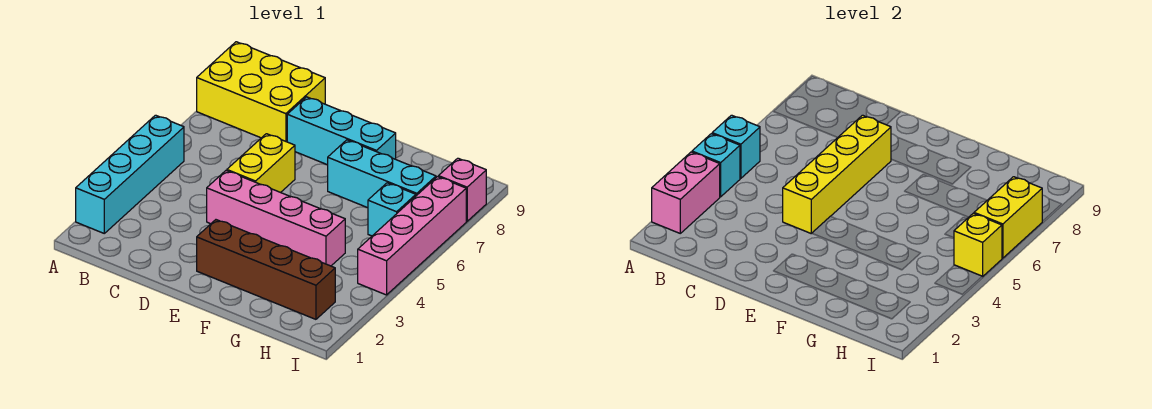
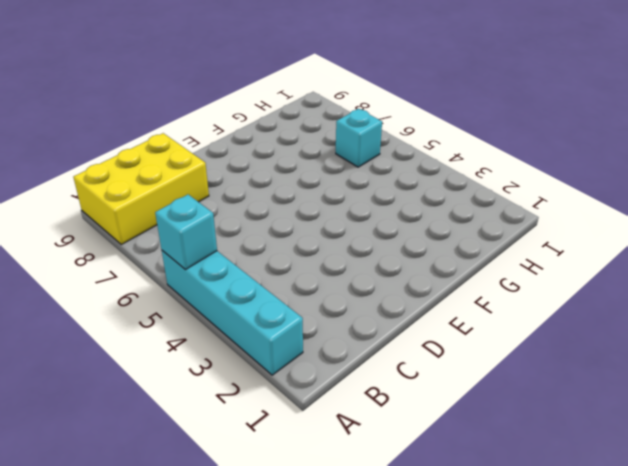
none -> pink brick D4:G4 level 1
none -> yellow brick D5:D6 level 1
none -> cyan brick D8:F8 level 1

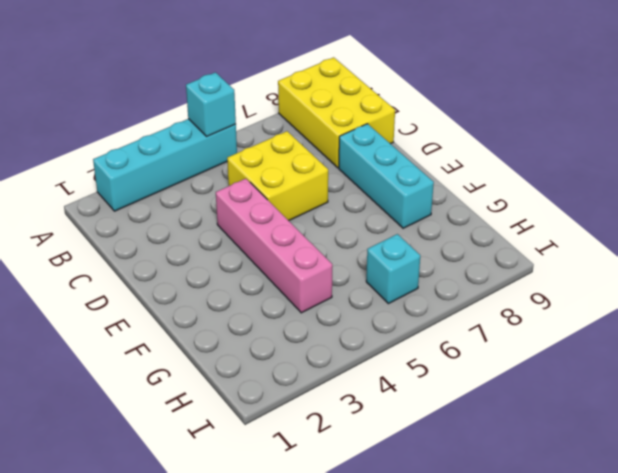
yellow brick C5:D6 level 1 -> yellow brick D5:D6 level 1
none -> brown brick E2:H2 level 1
none -> cyan brick F7:H7 level 1
none -> pink brick I4:I7 level 1

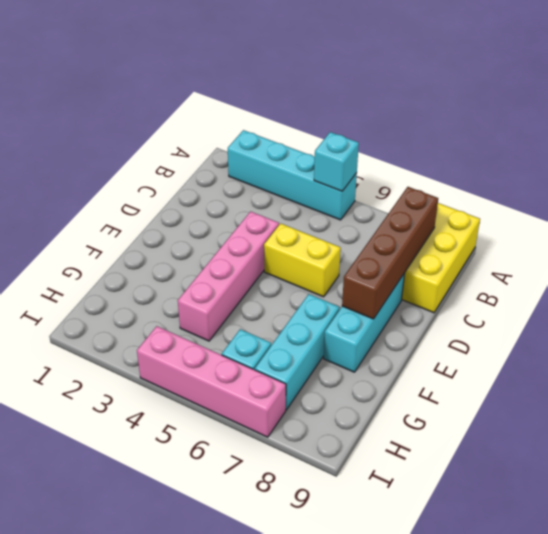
brown brick B8:E8 level 2 -> brown brick E2:H2 level 1
none -> pink brick I8 level 1
none -> pink brick A2:A3 level 2
none -> cyan brick A4 level 2

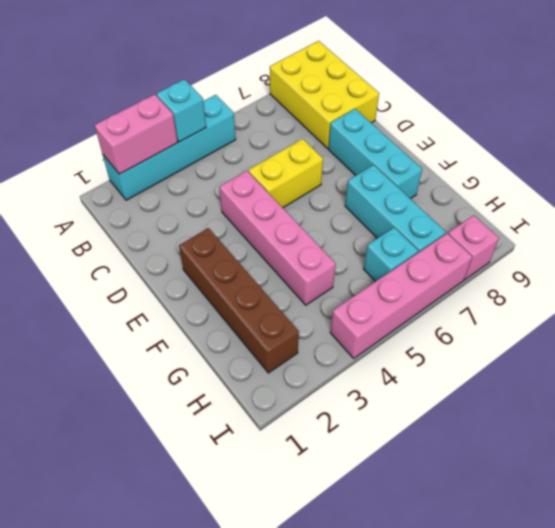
none -> cyan brick A5 level 2
none -> yellow brick D4:D7 level 2
none -> yellow brick I5 level 2

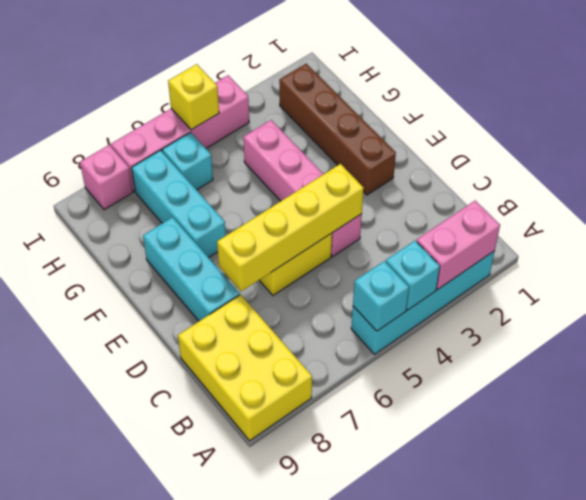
none -> yellow brick I6:I7 level 2

